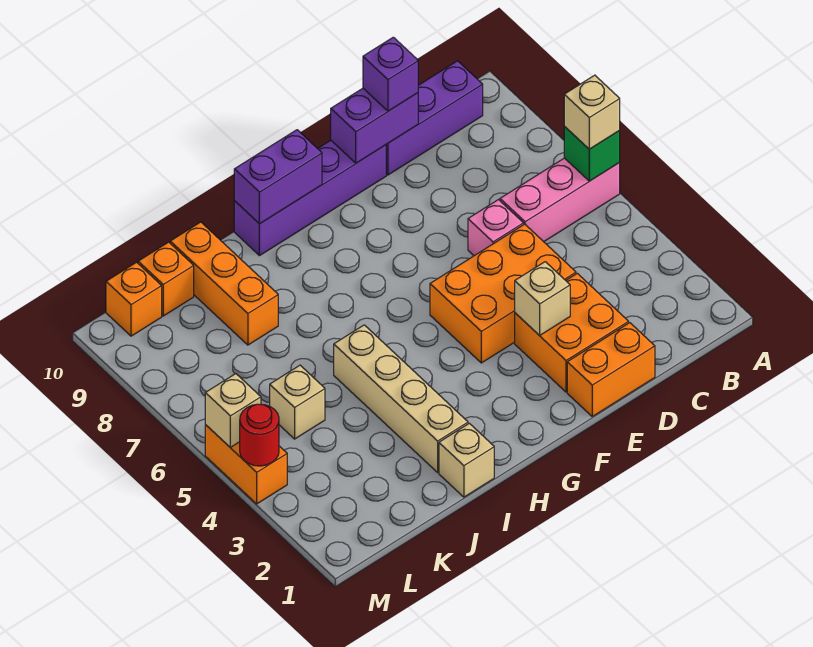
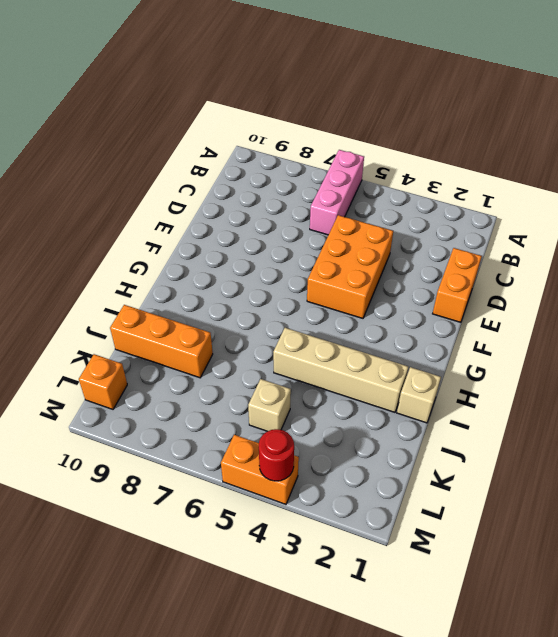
none -> purple brick B10:D10 level 1
none -> orange brick D2:E3 level 1
none -> pink brick D6 level 1

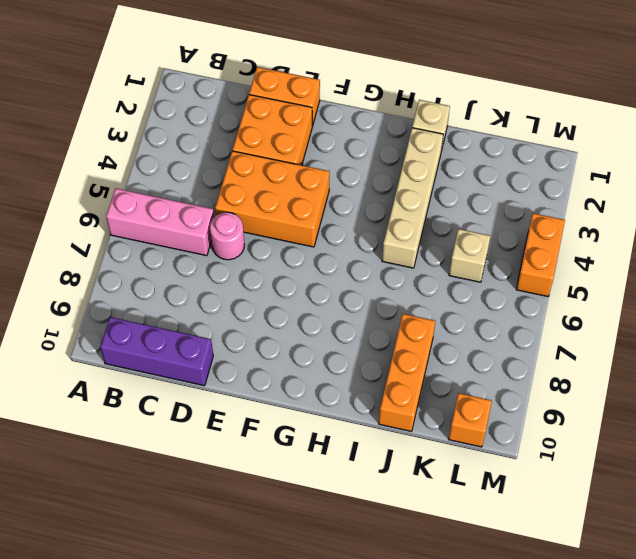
pink round brick D6 level 1 -> pink brick D6 level 1
none -> purple brick E10:H10 level 1
none -> orange brick K10 level 1
none -> green brick A6 level 2

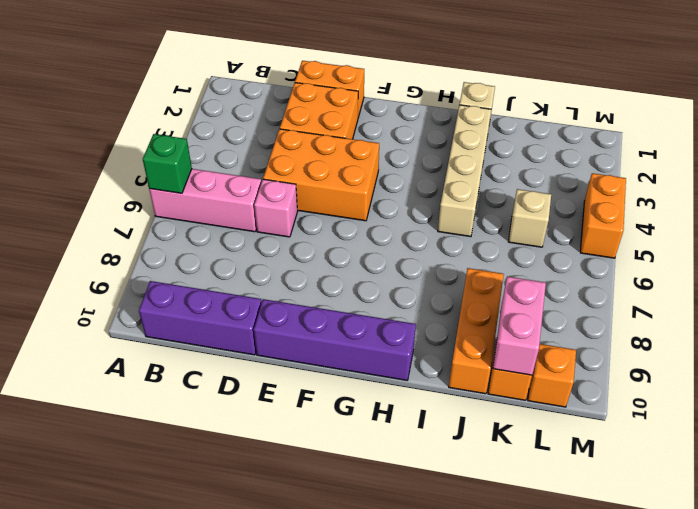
pink brick K9:K10 level 2 -> none
none -> purple brick D10:E10 level 2
none -> tan brick E3 level 2
none -> purple brick G10:H10 level 2

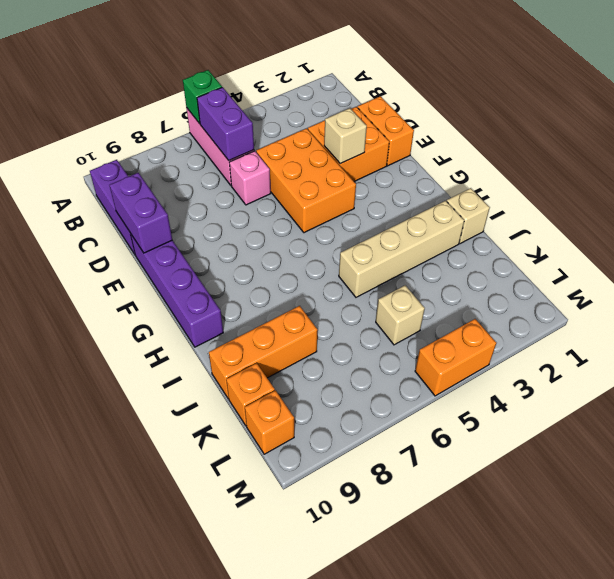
purple brick B6:C6 level 2 -> purple brick G10:H10 level 2
none -> red round brick M4 level 2
none -> tan brick M5 level 2
none -> tan brick A6 level 3

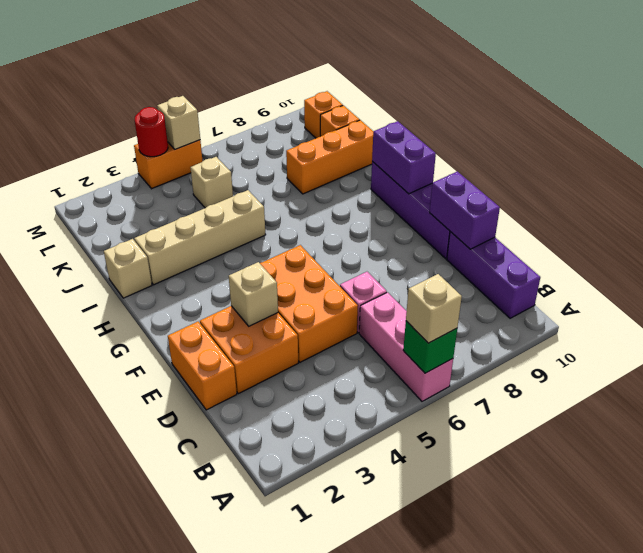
none -> purple brick D10 level 3

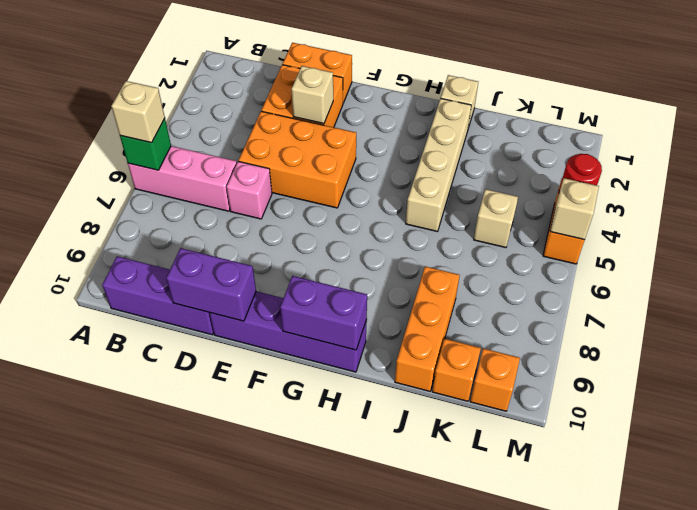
none -> purple brick D10 level 3

